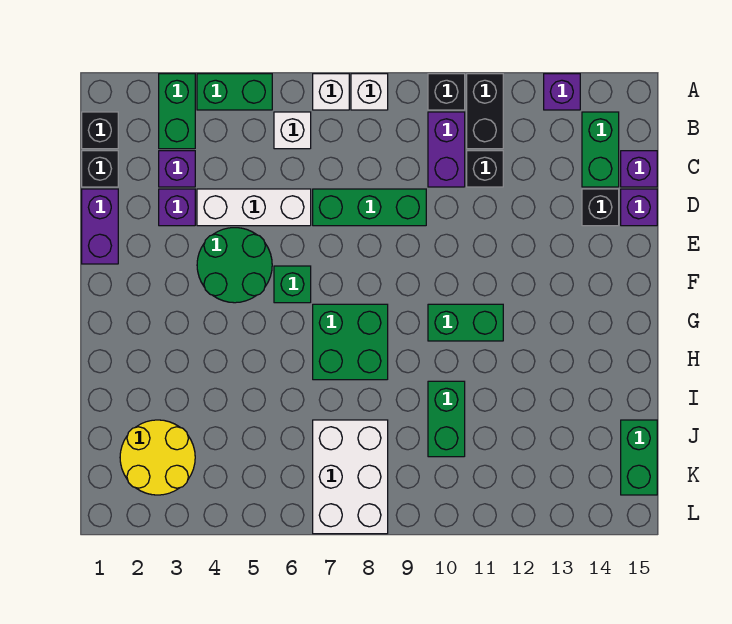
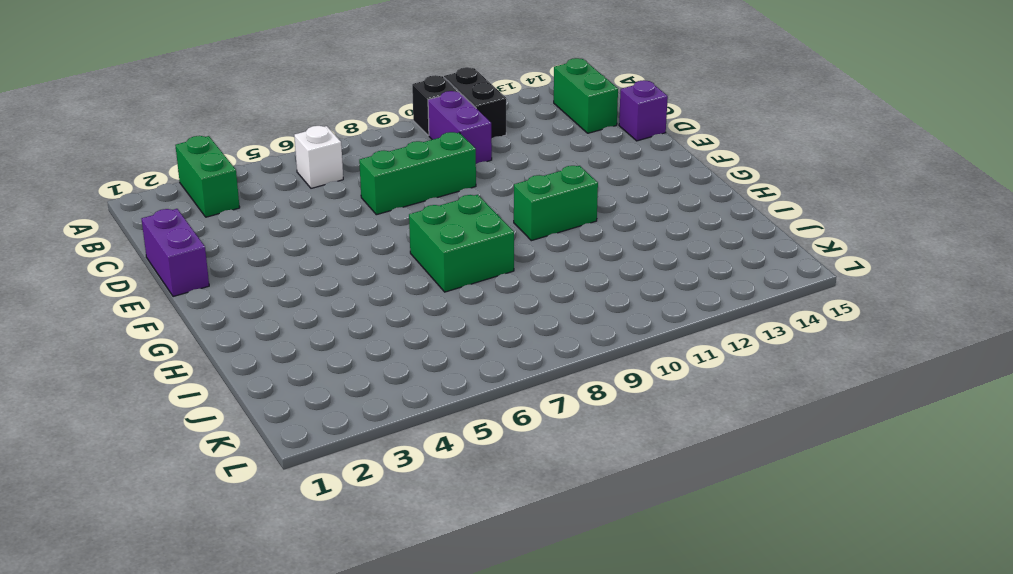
none -> green brick A4:A5 level 1
none -> white brick A7 level 1
none -> white brick A8 level 1

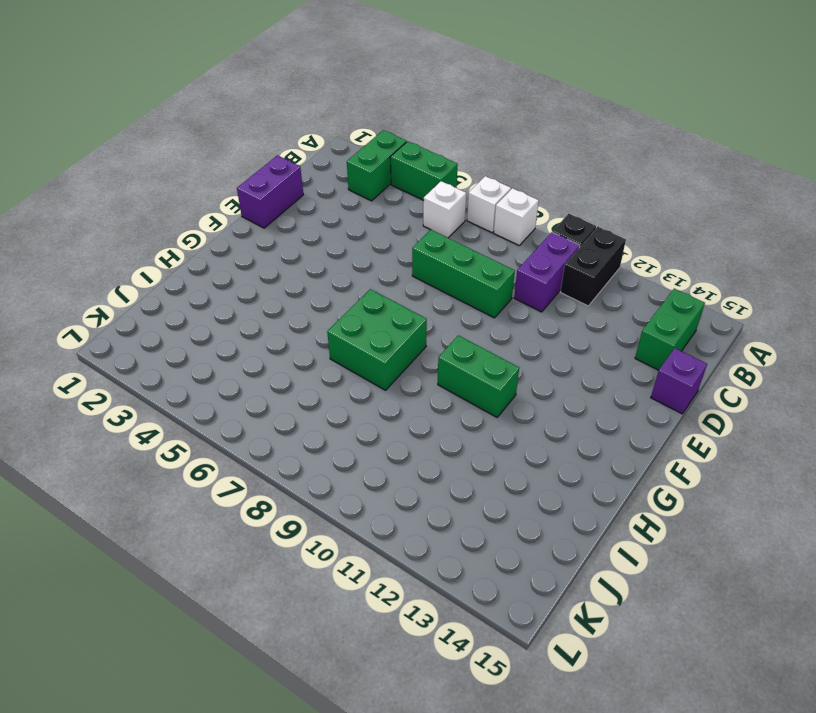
none -> purple brick A13 level 1
none -> black brick B1 level 1
none -> black brick C1 level 1

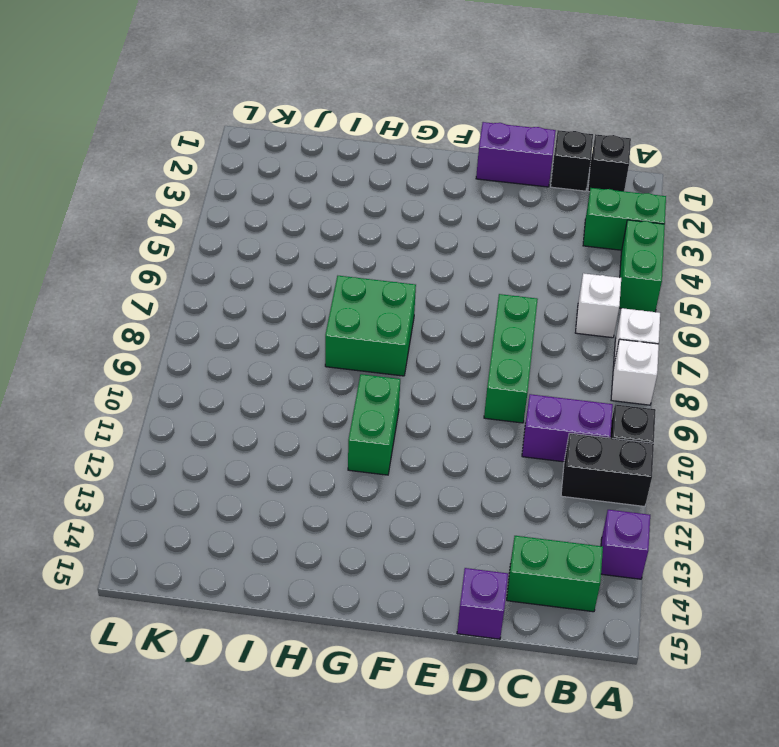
none -> purple brick C3 level 1
none -> black brick C11 level 1
none -> purple brick C15 level 1

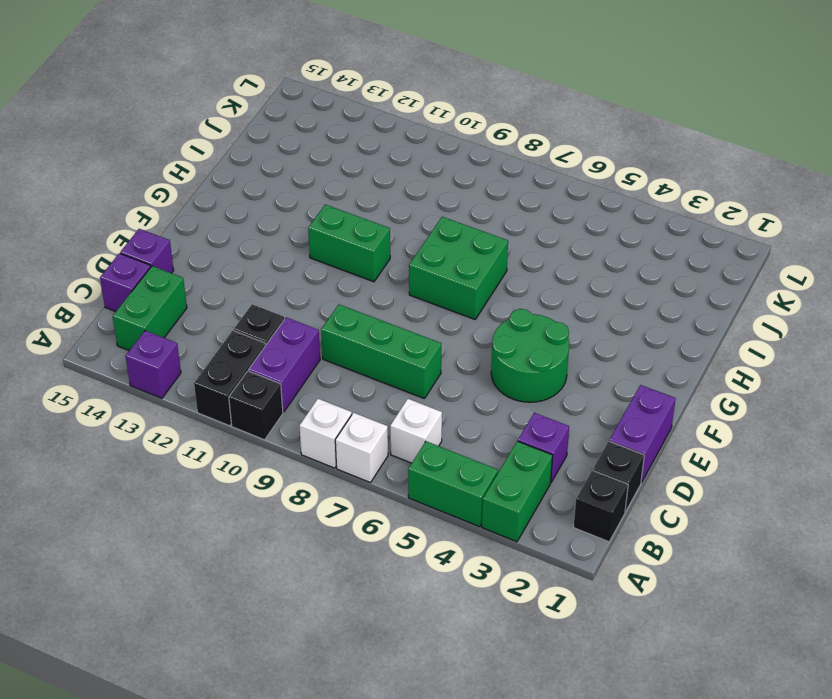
none -> purple brick D3 level 1
none -> white brick D4:D6 level 1
none -> black brick D14 level 1

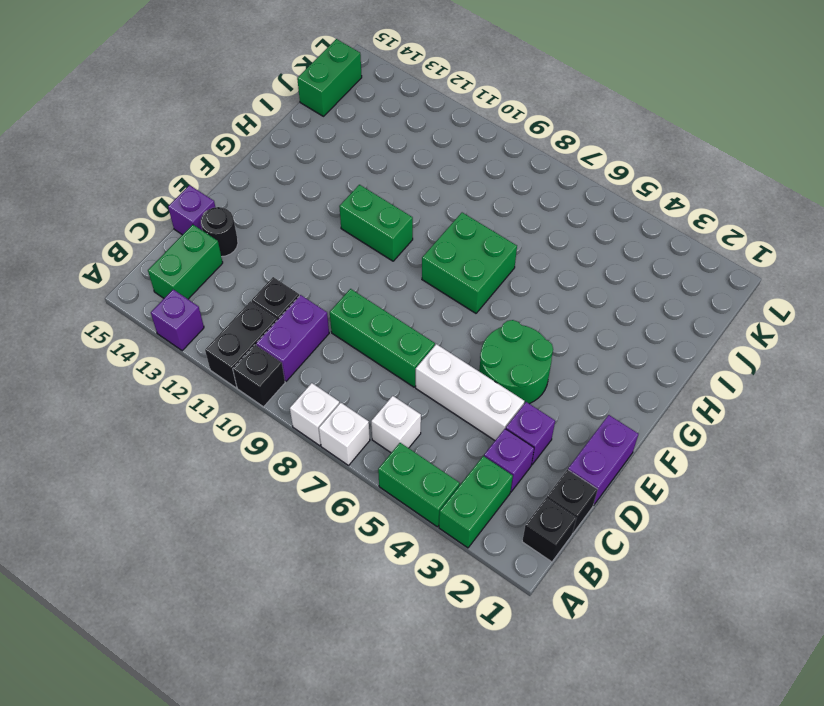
black round brick D14 level 1 -> black brick D14 level 1
none -> purple brick C15 level 1
none -> green brick F6 level 1
none -> green brick I10:J10 level 1

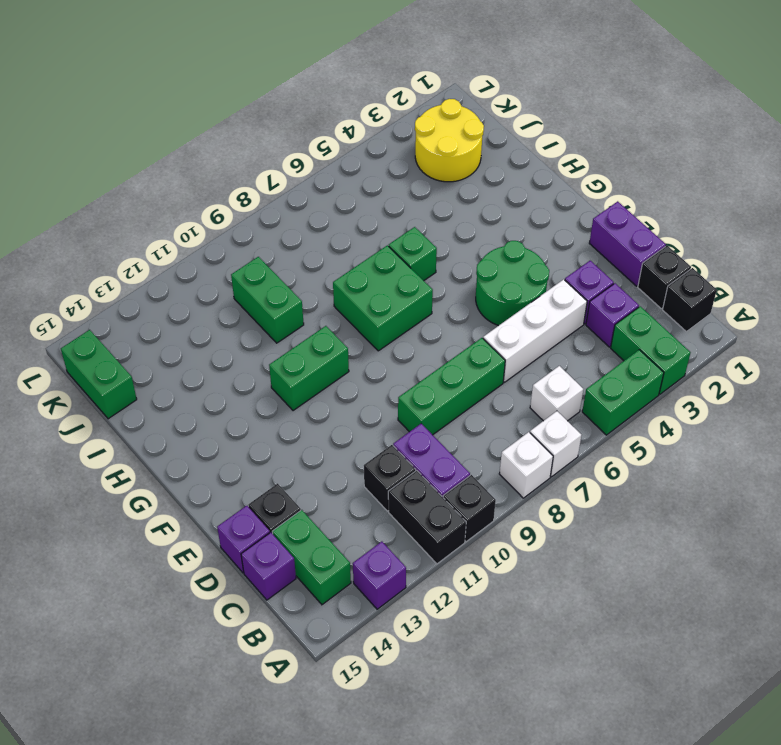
green brick H6 level 1 -> green brick F6 level 1
none -> white brick J7:L8 level 1

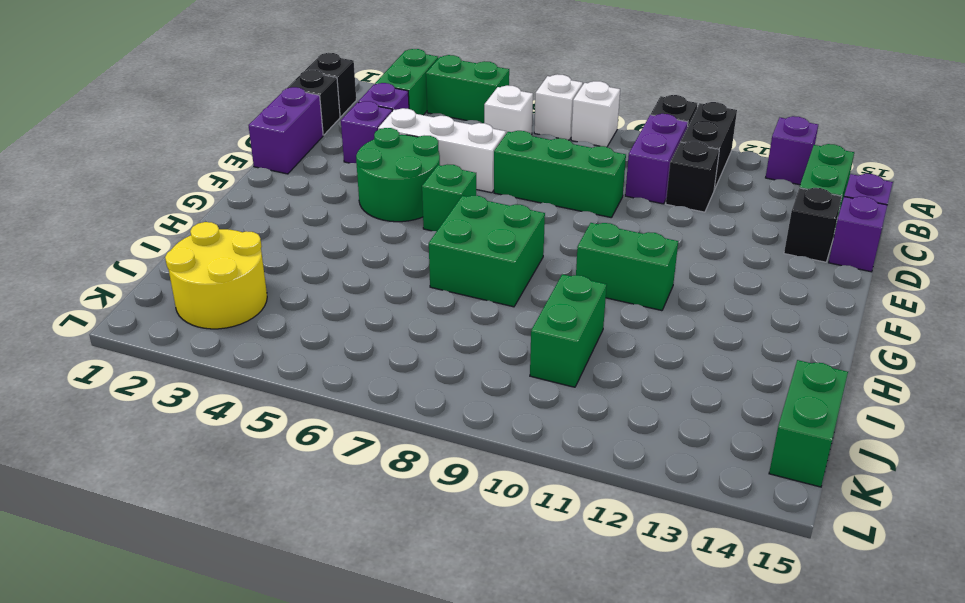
none -> white brick J7:L8 level 1

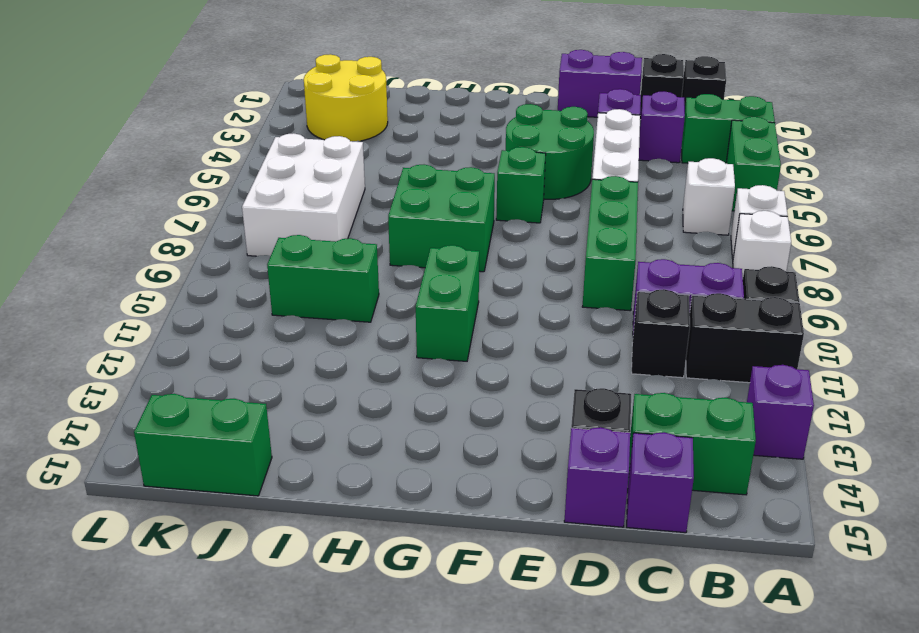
white brick J6:K8 level 1 -> white brick J7:L8 level 1

